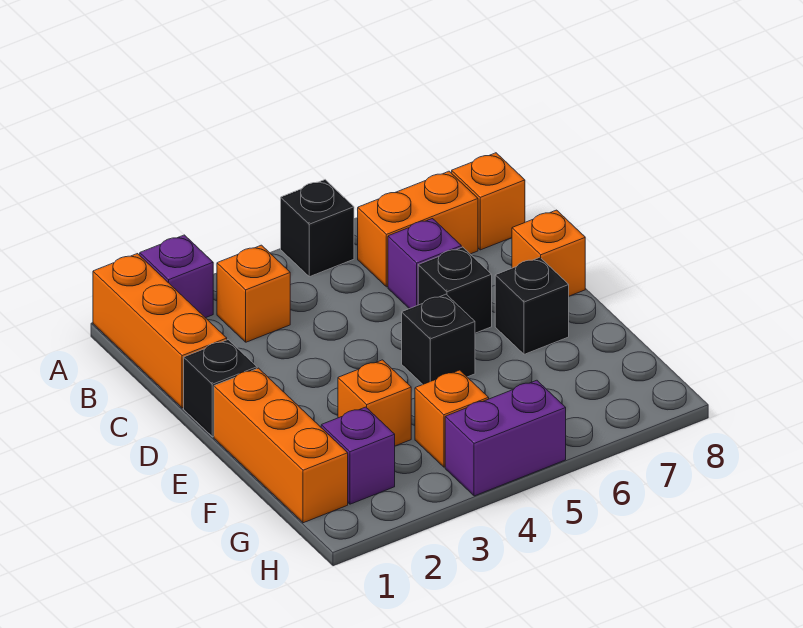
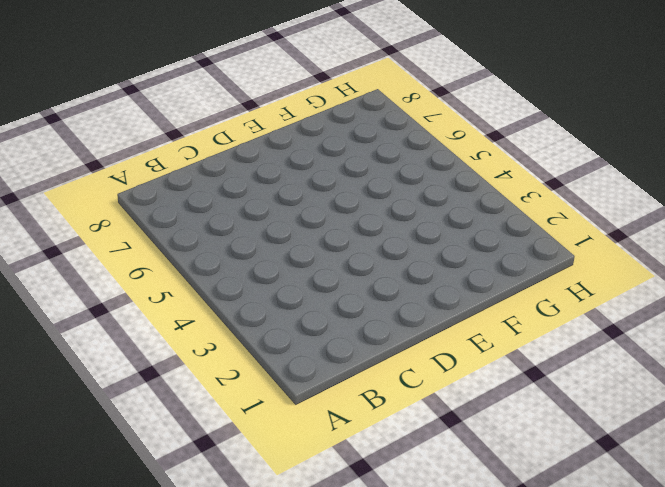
none -> orange brick A1:C1 level 1
none -> purple brick A2 level 1
none -> black brick A5 level 1

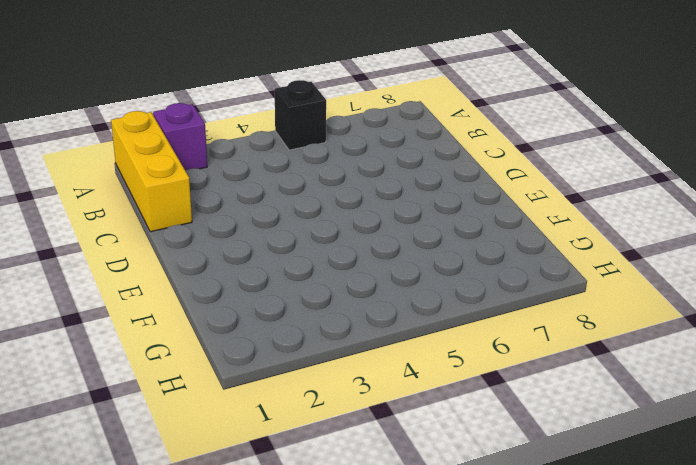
yellow brick A1:C1 level 1 -> orange brick A1:C1 level 1
none -> orange brick B3 level 1
none -> orange brick B6:B7 level 1
none -> orange brick B8 level 1

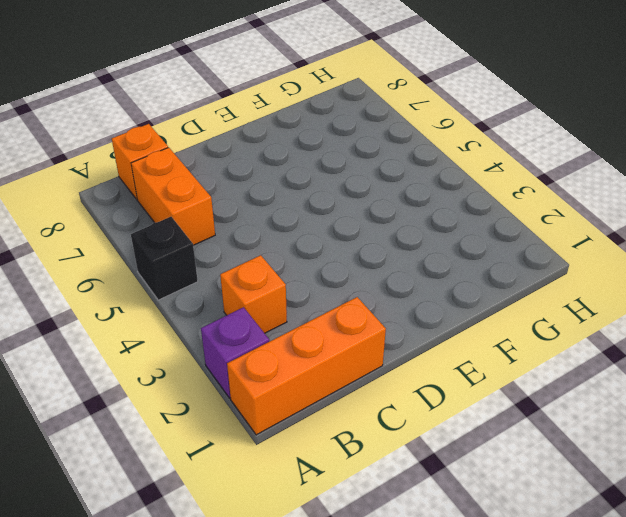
none -> purple brick C6 level 1
none -> black brick D1 level 1
none -> black brick D6 level 1

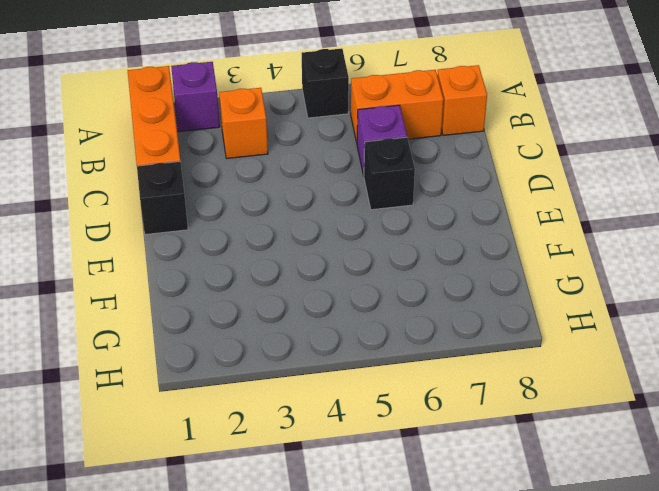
none -> orange brick D8 level 1
none -> orange brick E1:G1 level 1
none -> black brick E5 level 1

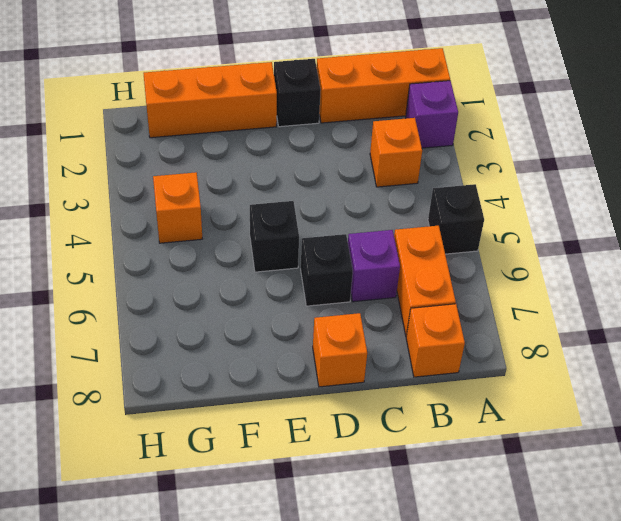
none -> black brick E7 level 1
none -> orange brick F3 level 1
none -> purple brick G2 level 1

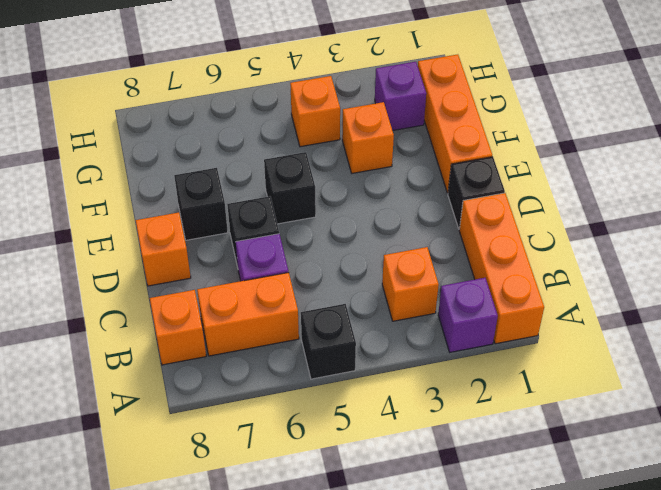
none -> purple brick H4:H5 level 1

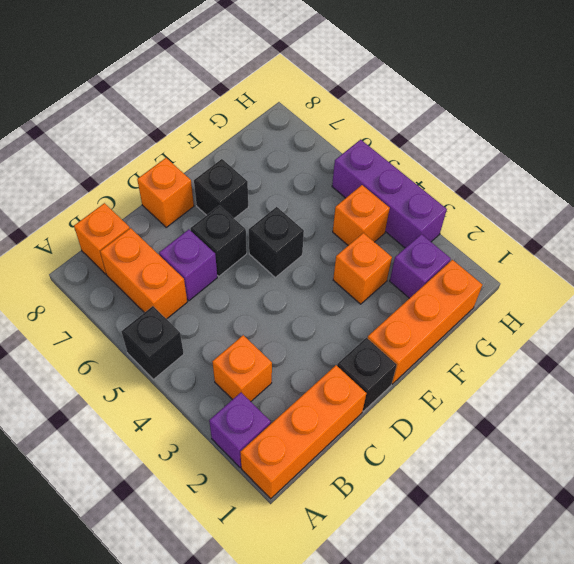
purple brick H3:H5 level 1 -> purple brick H4:H5 level 1

